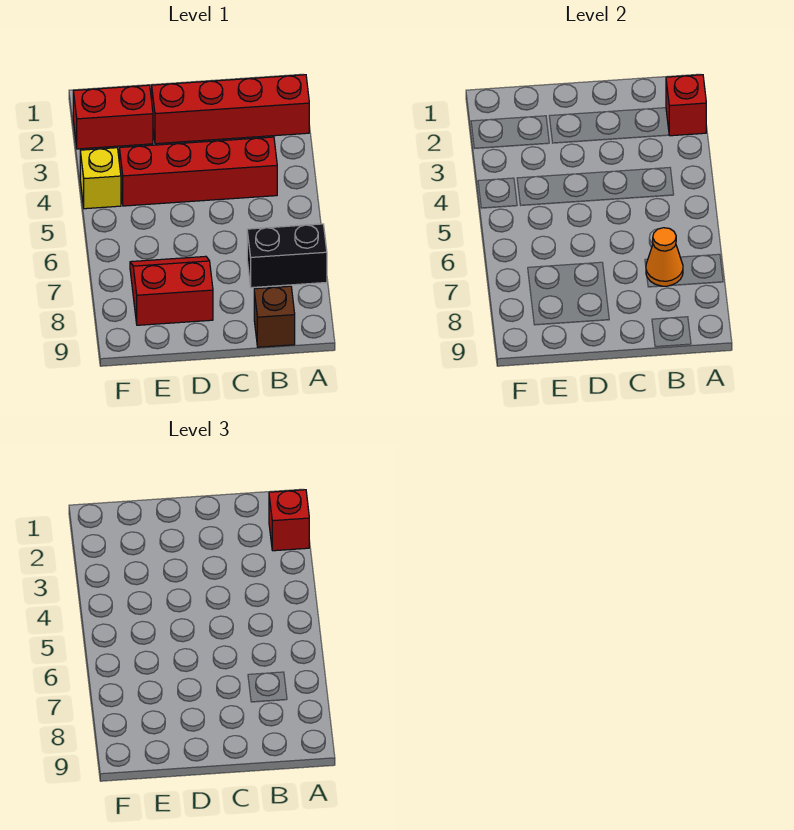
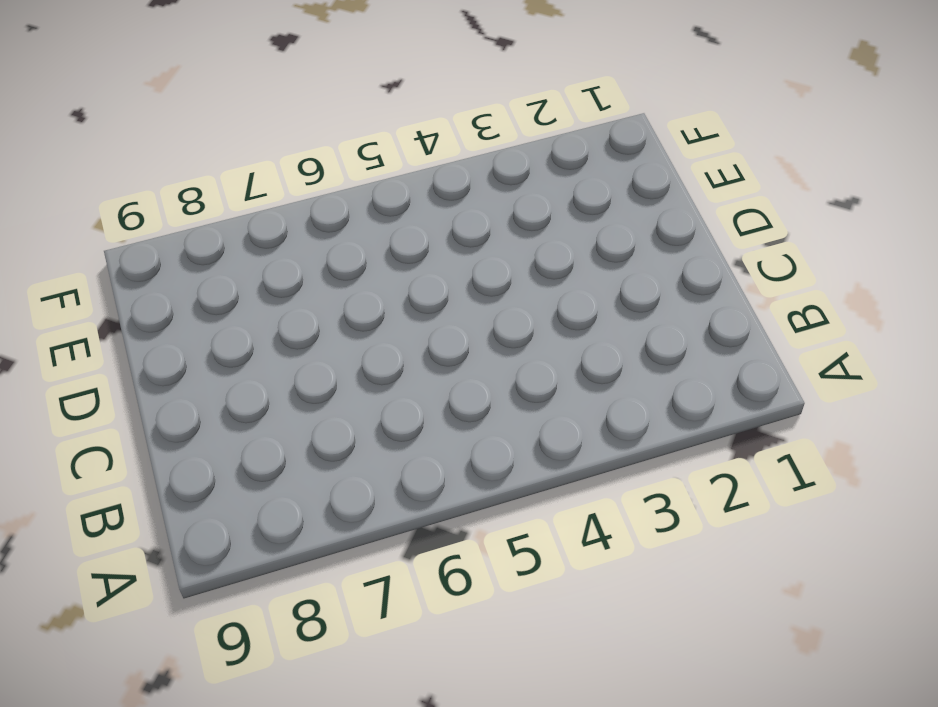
none -> red brick A2:D2 level 1
none -> black brick A7:B7 level 1

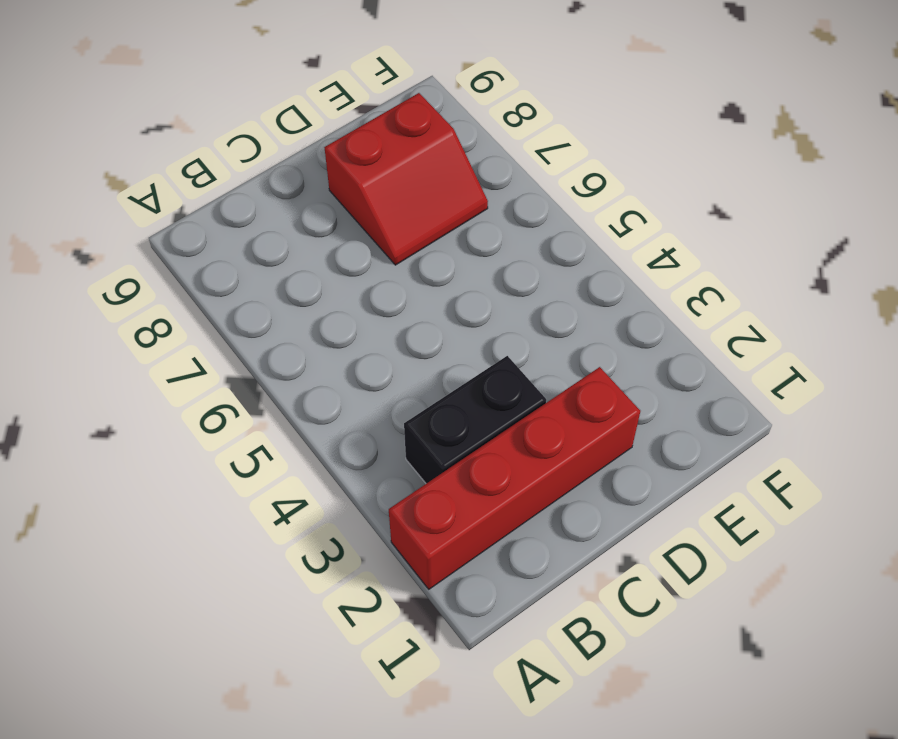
black brick B3:C3 level 1 -> black brick A7:B7 level 1
none -> red brick B4:E4 level 1
none -> brown brick B9 level 1

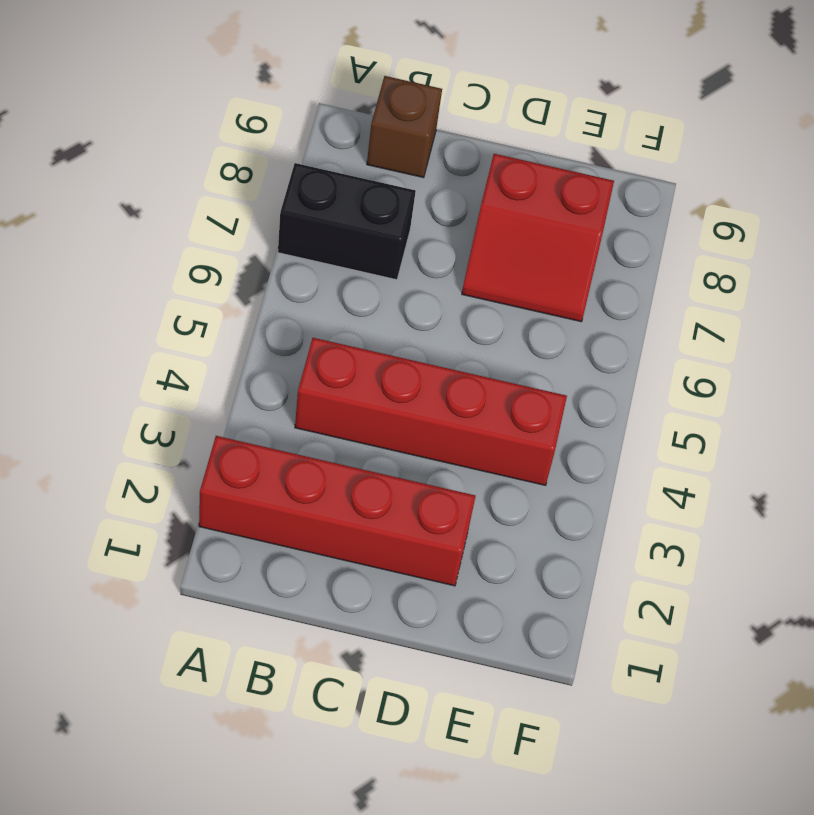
none -> red brick E2:F2 level 1
none -> yellow brick F4 level 1

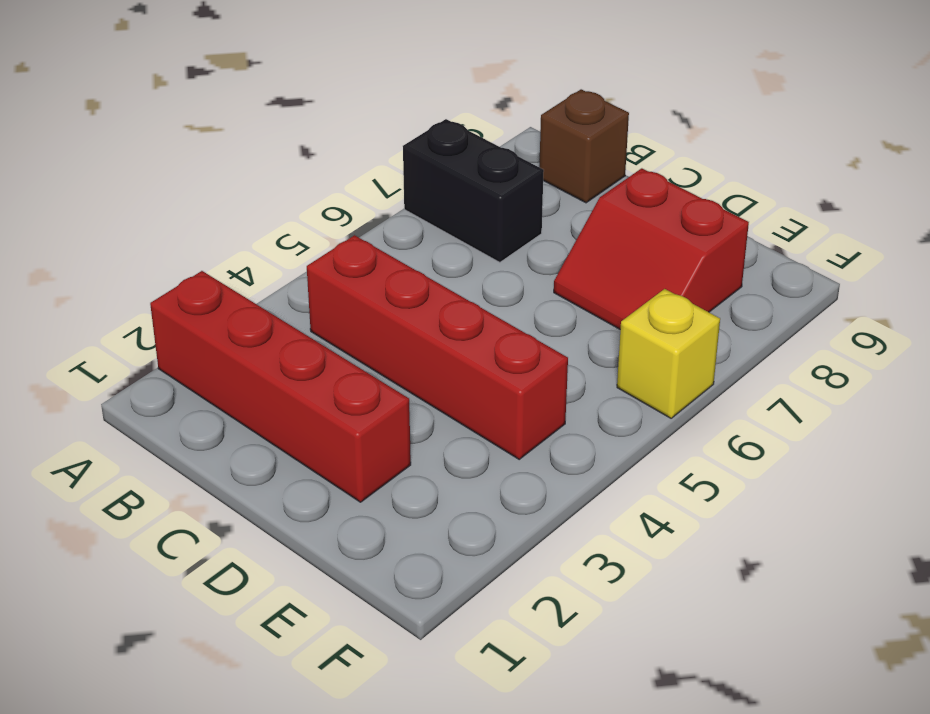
yellow brick F6 level 1 -> yellow brick F4 level 1
none -> red brick E2:F2 level 1
none -> red brick A2 level 2

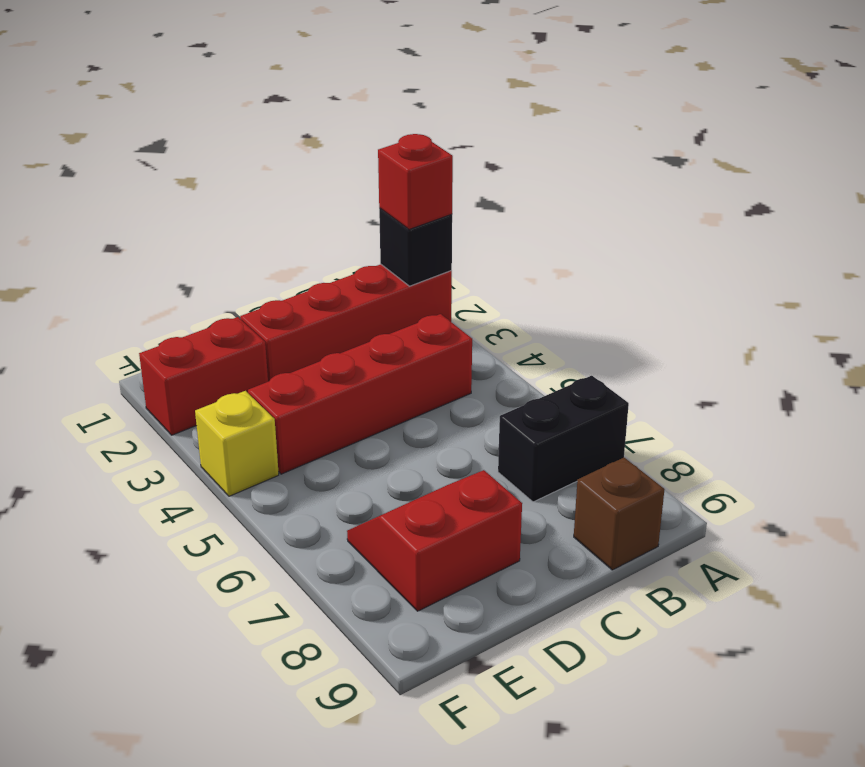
black brick A2 level 2 -> red brick A2 level 2
none -> orange cone B7 level 2

